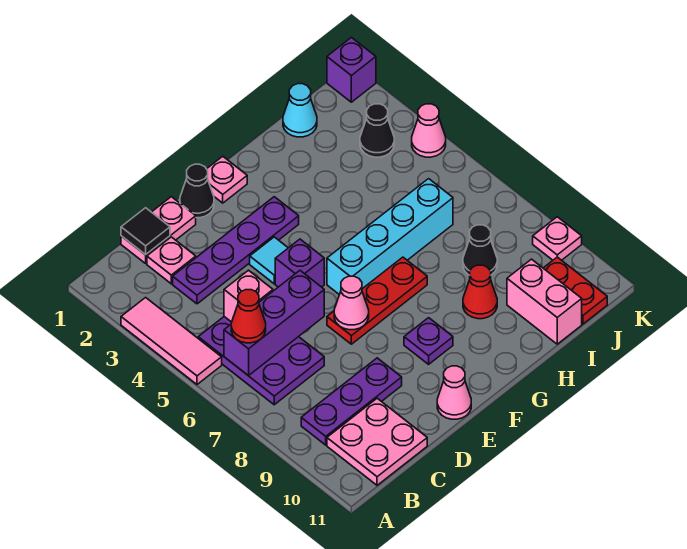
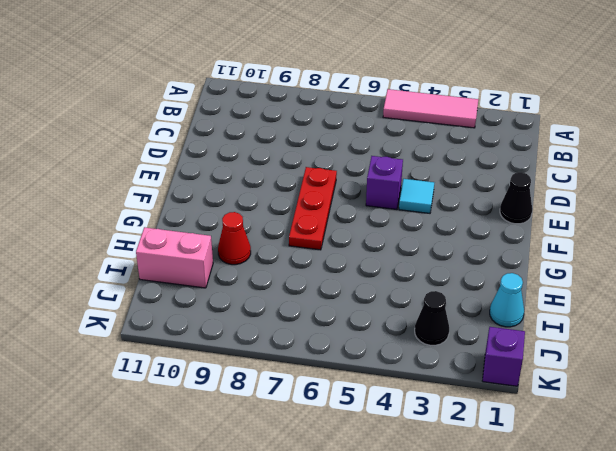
none -> purple plate B5:C7 level 1
none -> purple plate B9:D9 level 1
none -> pink plate B10:C11 level 1

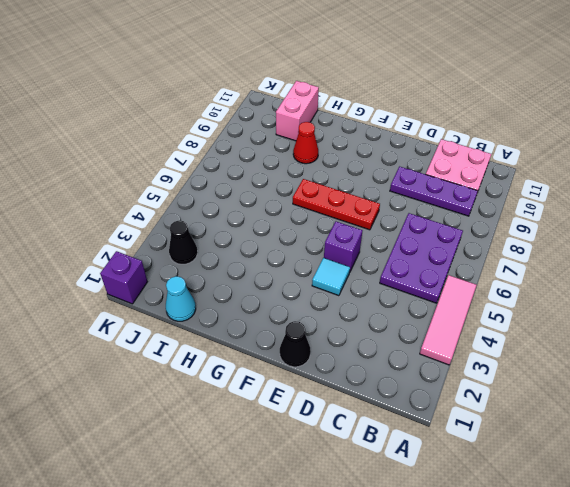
none -> pink plate C1:D1 level 1
none -> pink plate C2 level 1
none -> purple plate C3:F3 level 1

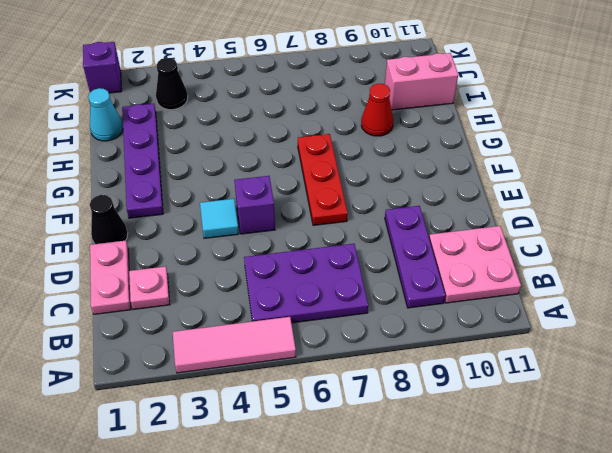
purple plate F2:I2 level 1 -> purple plate C3:F3 level 1
none -> pink cone E11 level 1
none -> pink plate F1 level 1
none -> cyan brick F6:I6 level 1

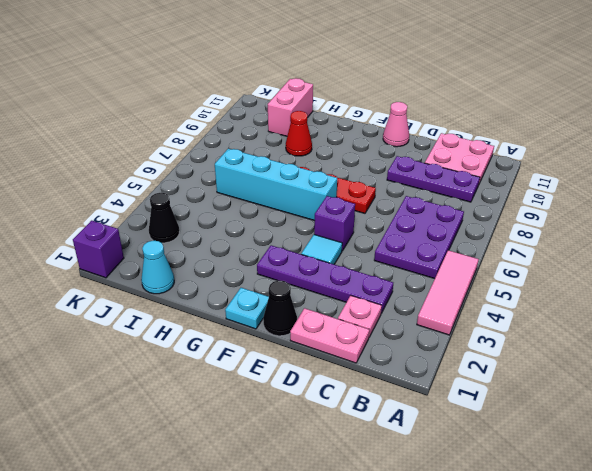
cyan plate F1 level 1 -> pink plate F1 level 1
none -> purple plate F9 level 1
none -> black cone I8 level 1
none -> red plate J10:J11 level 1

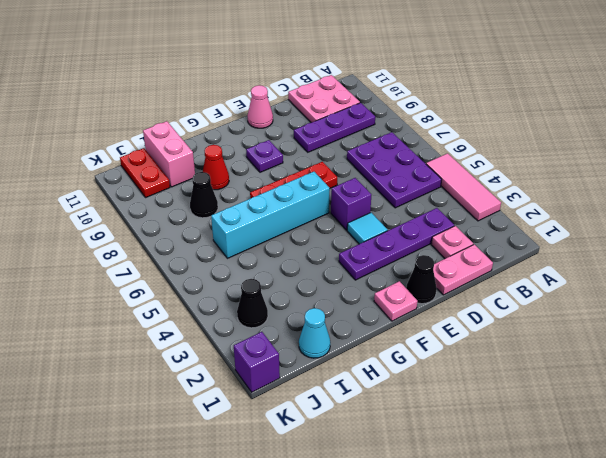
none -> pink cone K4 level 1
none -> pink plate K9 level 1
none -> purple brick B6:D6 level 2

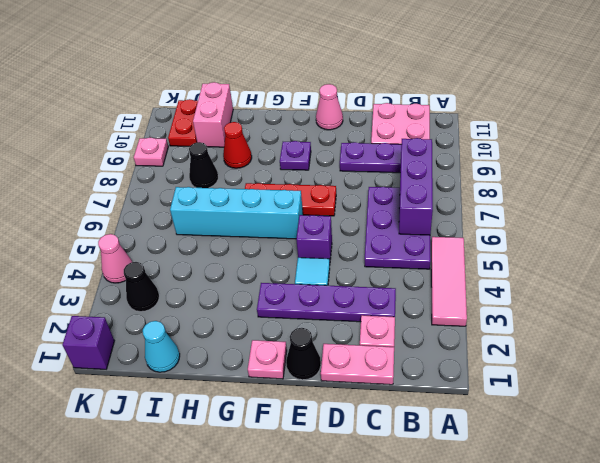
purple brick B6:B8 level 2 -> purple brick B6:D6 level 2
none -> black tile C1 level 2
none -> pink brick C5 level 2
none -> pink cone E7 level 2

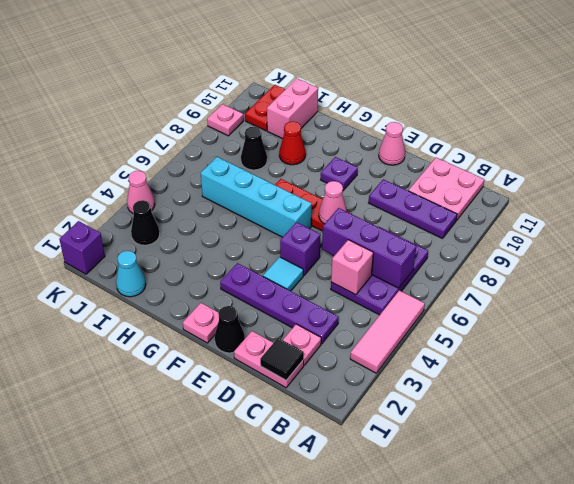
none -> red cone B6 level 3

